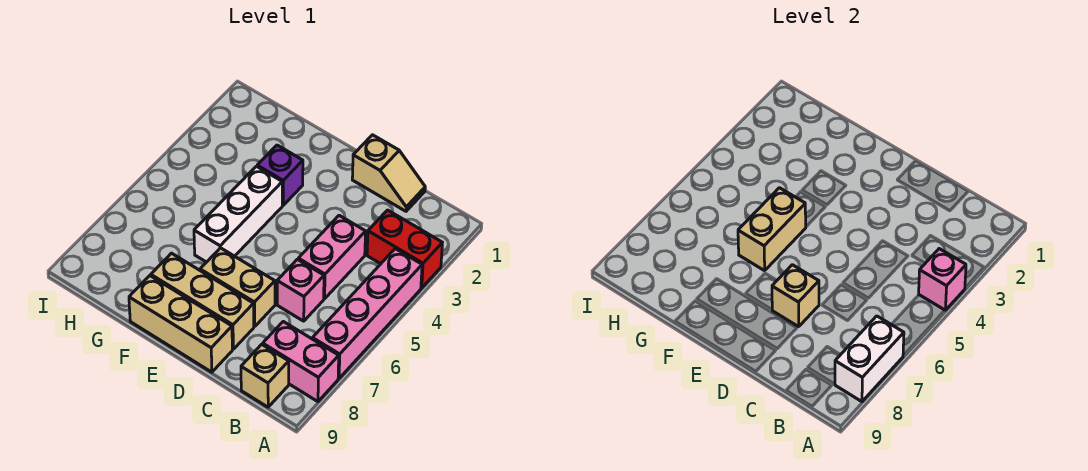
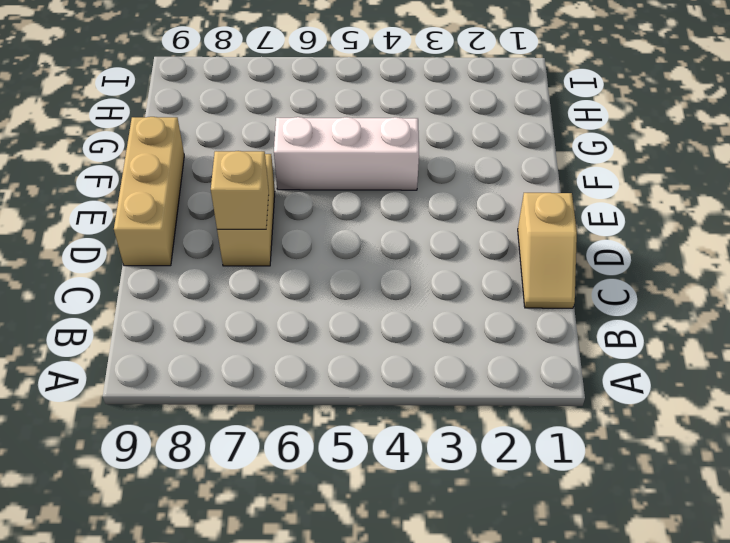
none -> red brick A3:B3 level 1
none -> pink brick A4:A7 level 1
none -> pink brick A8:B8 level 1

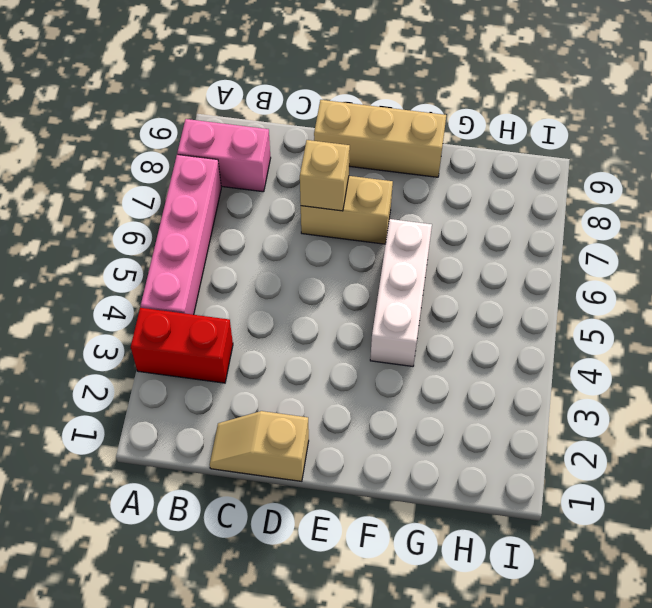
none -> tan brick B9 level 1
none -> pink brick C4:C5 level 1
none -> pink brick C6 level 1

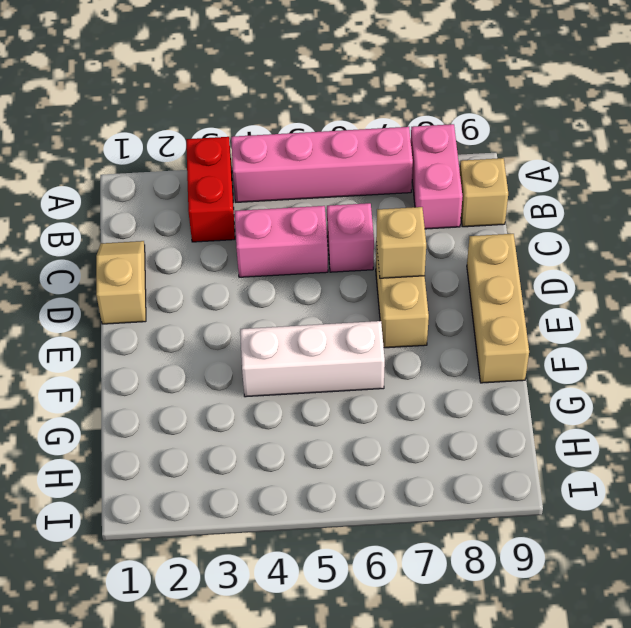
none -> tan brick D8:F8 level 1
none -> purple brick F3 level 1
none -> pink brick A4 level 2

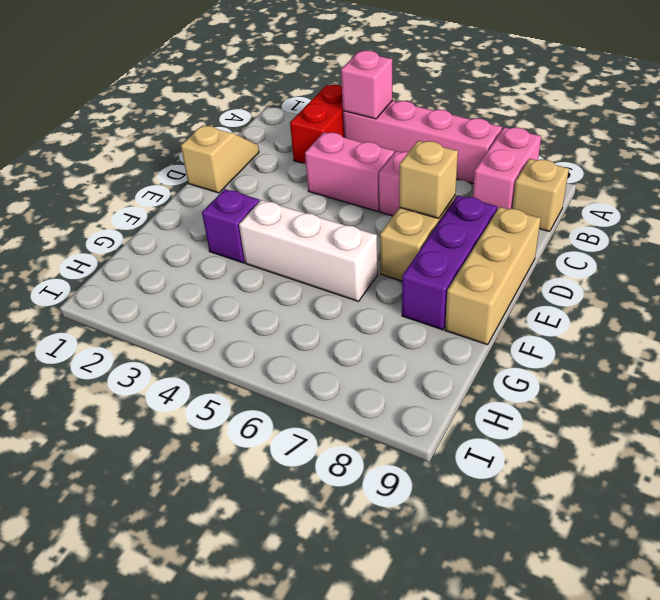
purple brick D8:F8 level 1 -> tan brick D8:F8 level 1
none -> white brick A7:A8 level 2
none -> tan brick F5:F6 level 2

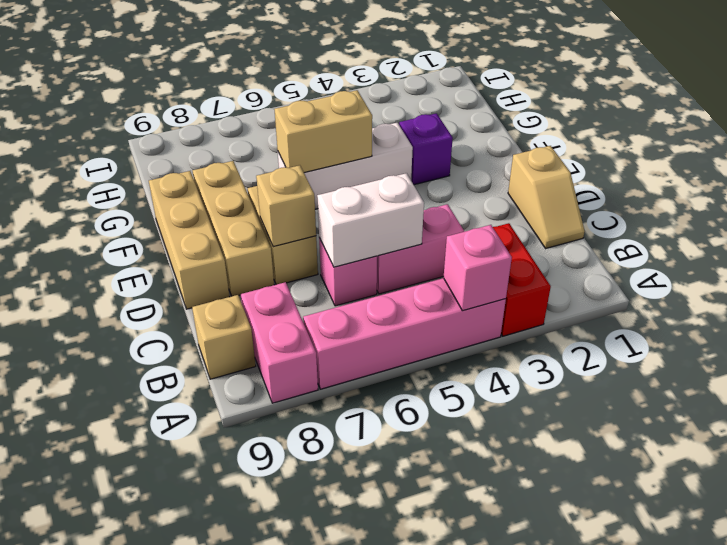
white brick C5:C6 level 2 -> white brick A7:A8 level 2

